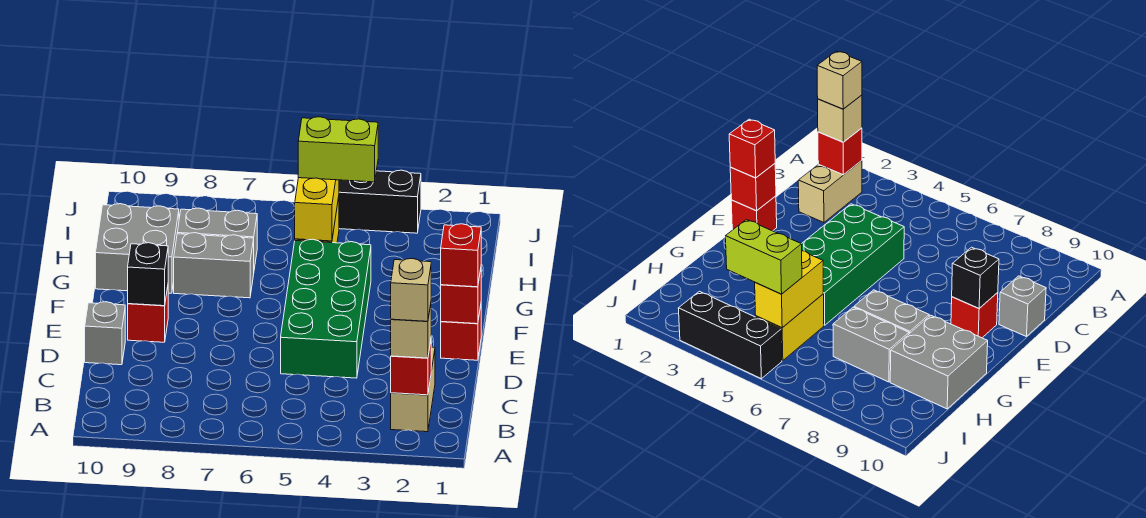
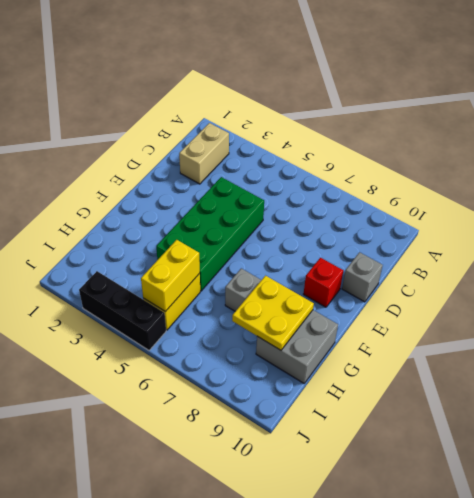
yellow plate G8:H9 level 2 -> none
none -> red brick E1 level 1
none -> grey brick H7:H8 level 1
none -> red brick B2 level 2

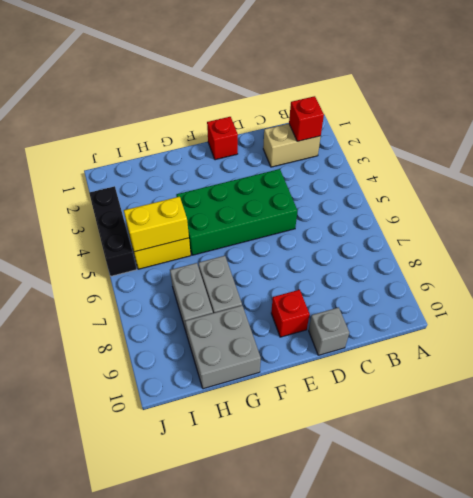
none -> red brick E1 level 2
none -> black brick E9 level 2
none -> tan brick B2 level 3

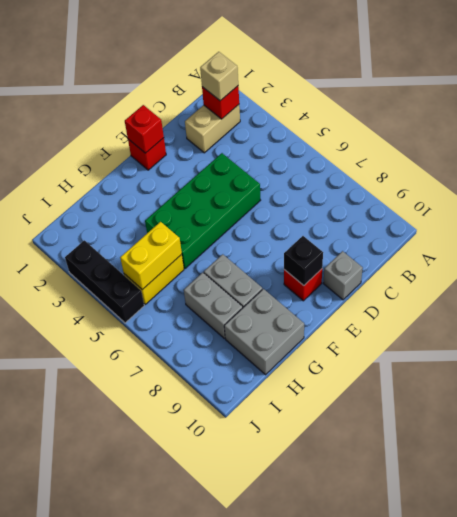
none -> red brick E1 level 3
none -> lime brick I4:I5 level 3
none -> tan brick B2 level 4

